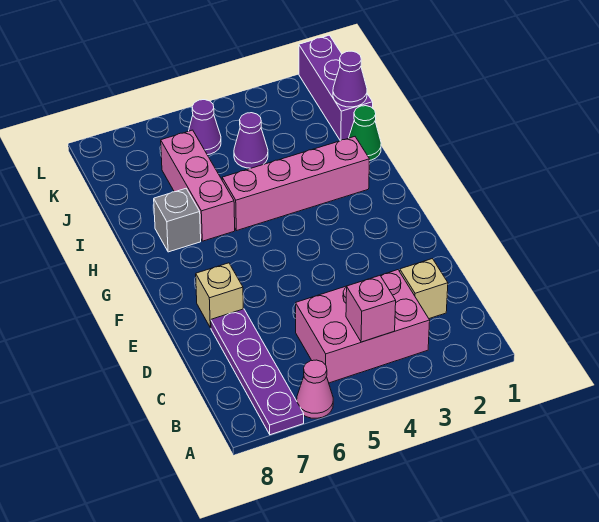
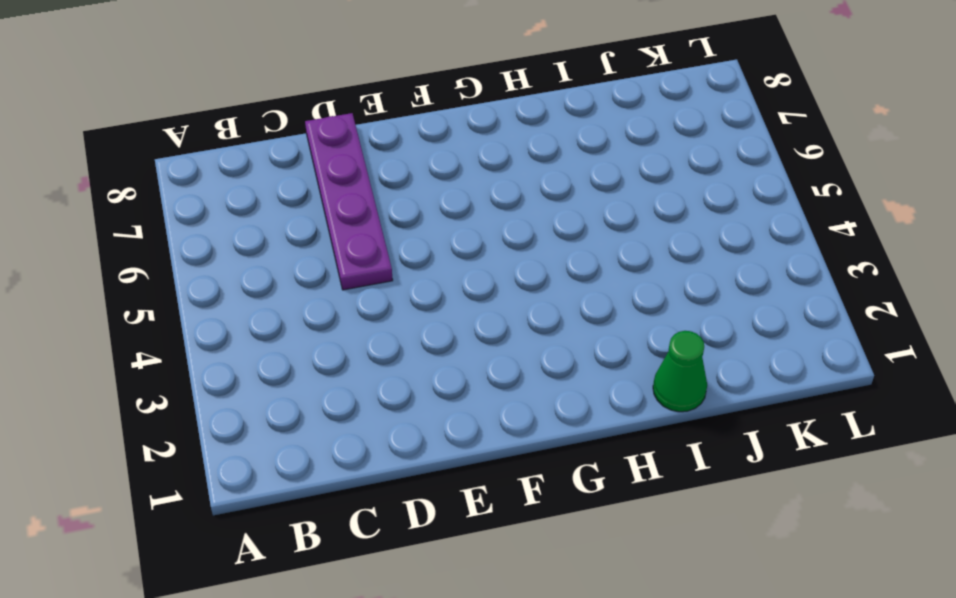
purple plate D5:D8 level 1 -> purple plate A7:D7 level 1
none -> pink cone A6 level 1
none -> pink brick B3:C5 level 1
none -> tan brick C2 level 1

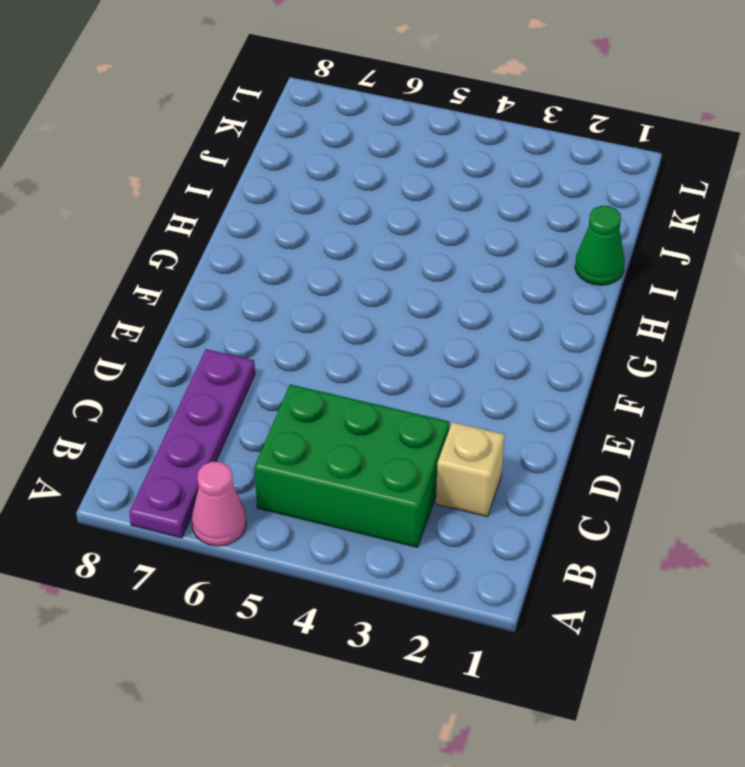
green brick B3:C5 level 1 -> pink brick B3:C5 level 1
none -> tan brick E7 level 1
none -> pink brick H2:H5 level 1
none -> pink brick H6:J6 level 1

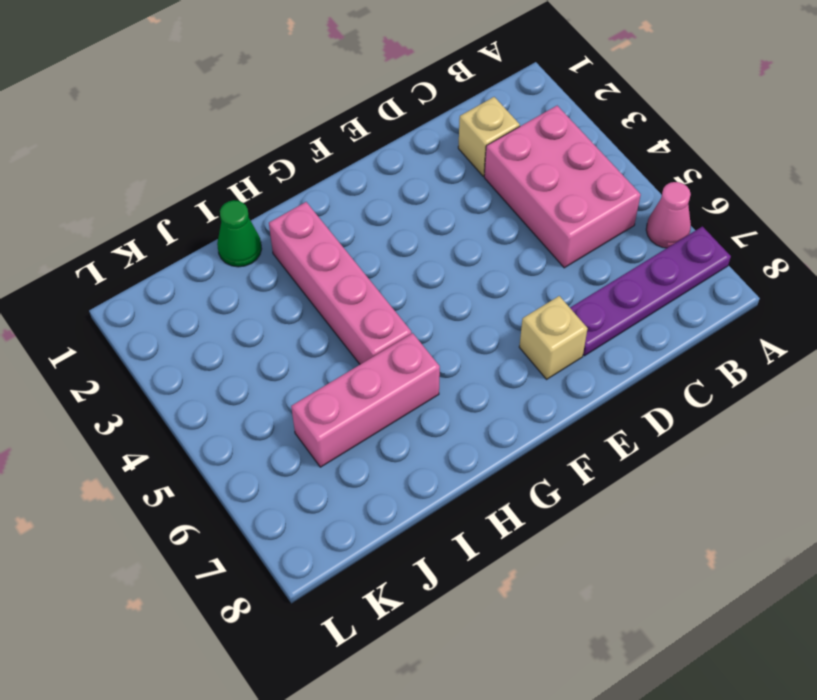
none -> grey brick H7 level 1
none -> purple brick J1:L1 level 1
none -> purple cone J4 level 1

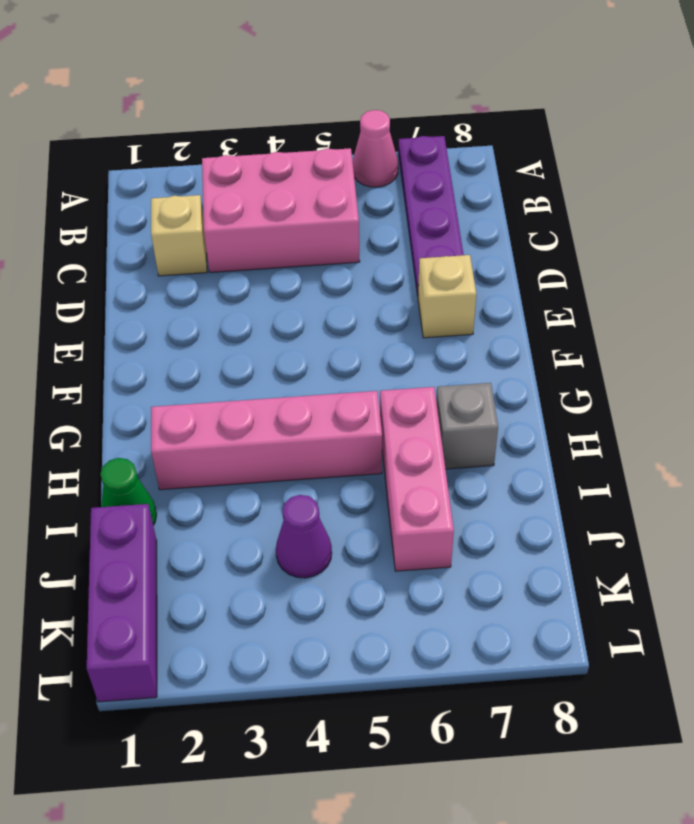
none -> purple cone K5 level 1
none -> pink brick B4 level 2
none -> purple cone J1 level 2

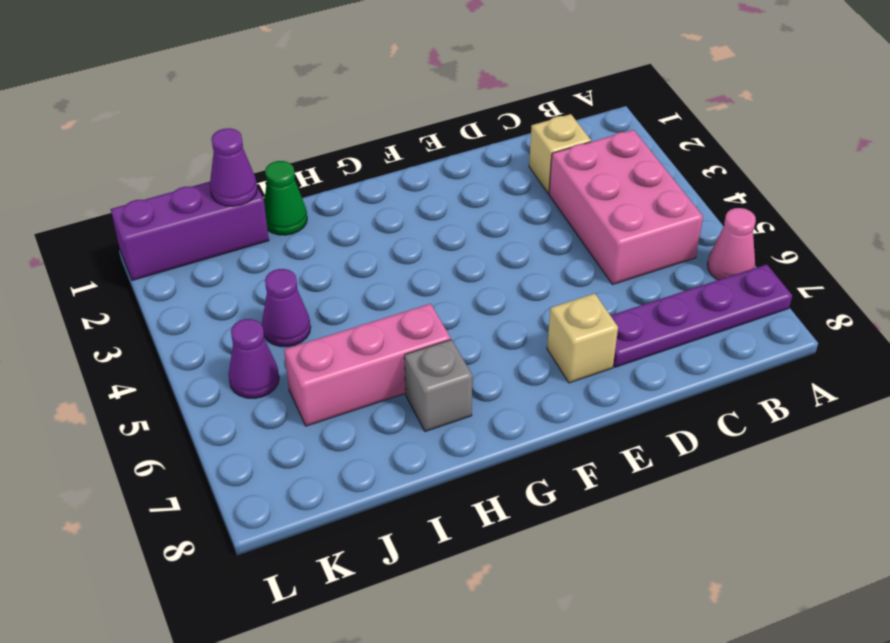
none -> pink brick H2:H5 level 1
none -> pink brick B4 level 2

